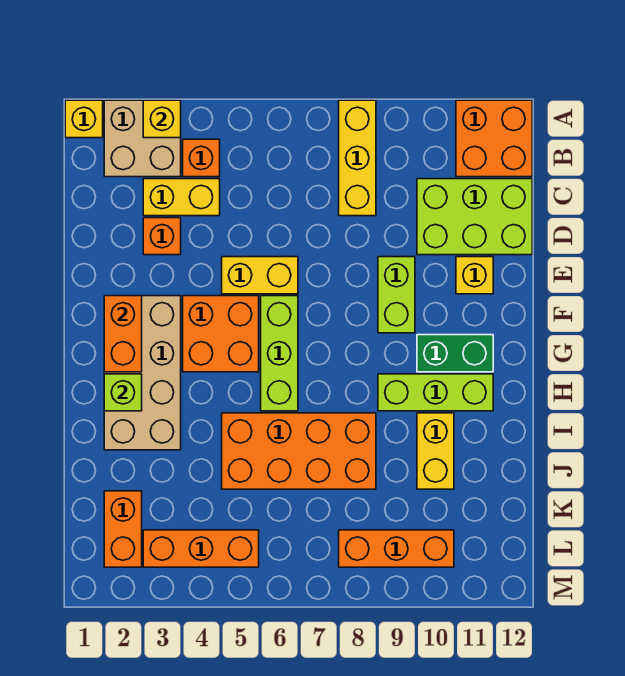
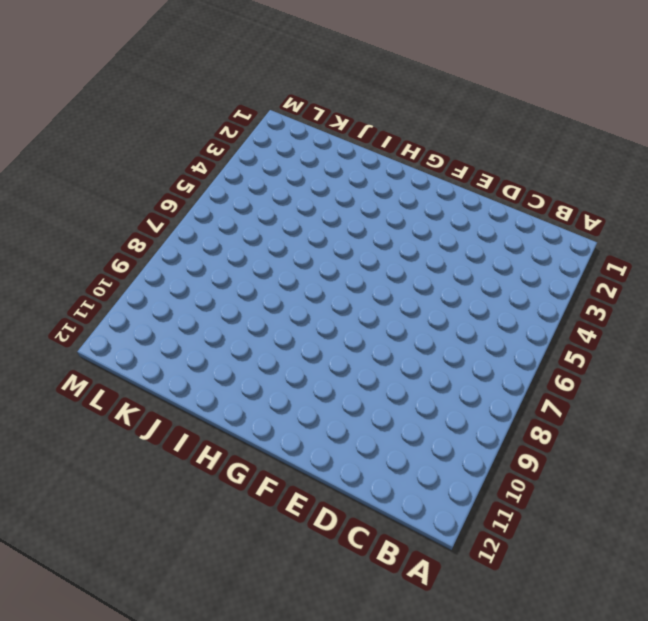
none -> yellow brick A1 level 1
none -> tan brick A2:B3 level 1
none -> yellow brick A8:C8 level 1

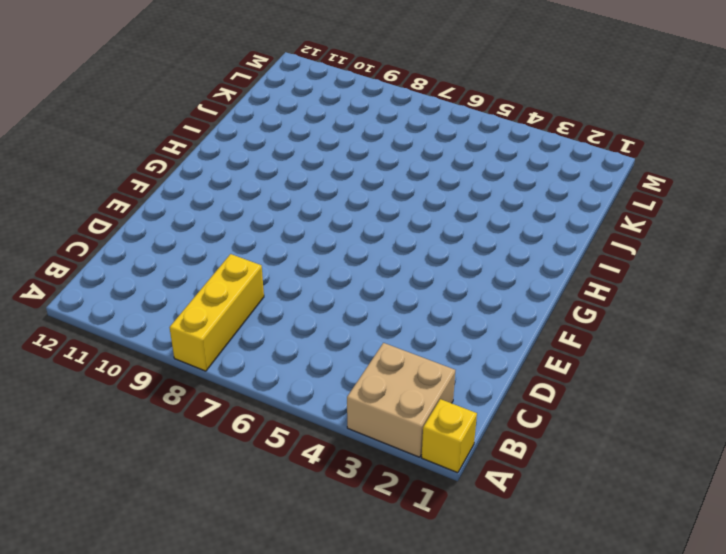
none -> orange brick A11:B12 level 1
none -> orange brick B4 level 1
none -> yellow brick C3:C4 level 1

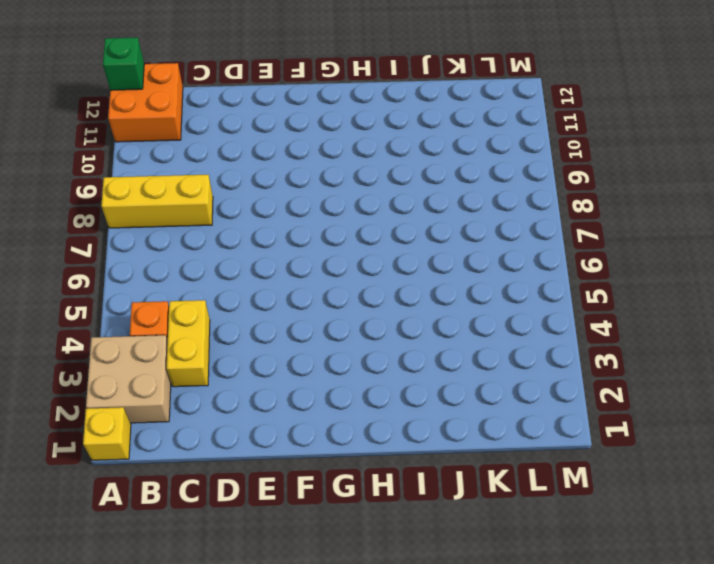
green brick A12 level 2 -> none
none -> lime brick C10:D12 level 1
none -> orange brick D3 level 1
none -> yellow brick E5:E6 level 1

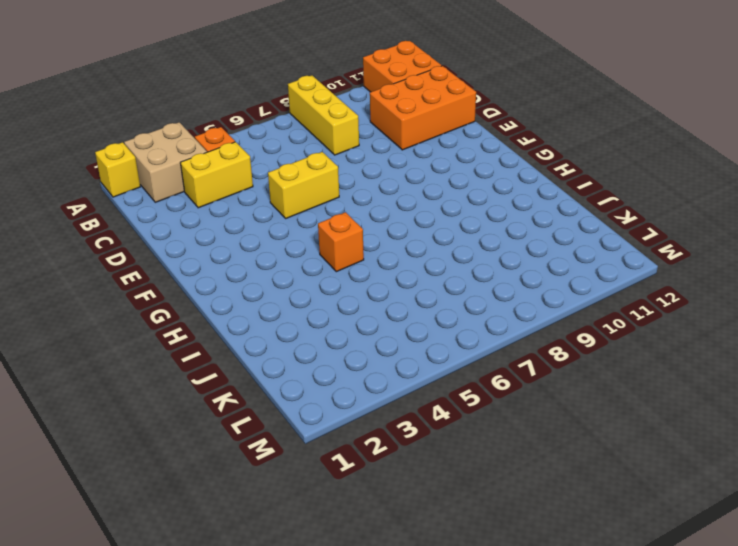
orange brick C10:D12 level 1 -> lime brick C10:D12 level 1
orange brick H5 level 1 -> orange brick D3 level 1
none -> lime brick E9:F9 level 1
none -> yellow brick E11 level 1
none -> tan brick F2:I3 level 1

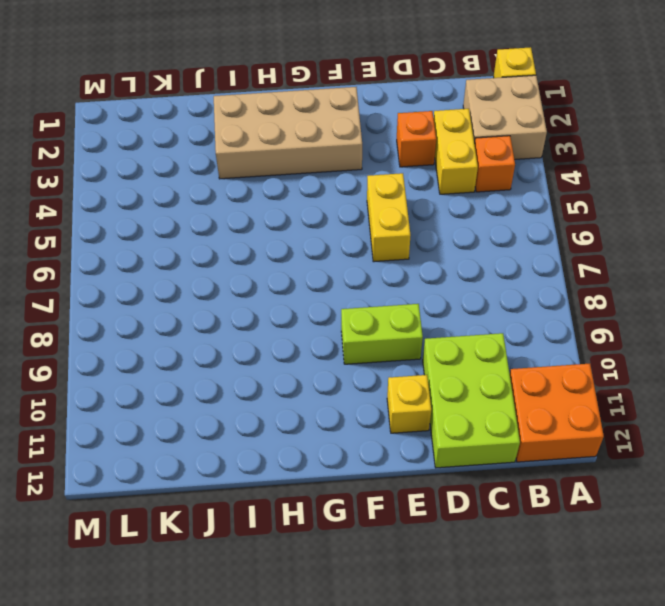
none -> yellow brick A8:C8 level 1
none -> orange brick F4:G5 level 1
none -> lime brick F6:H6 level 1

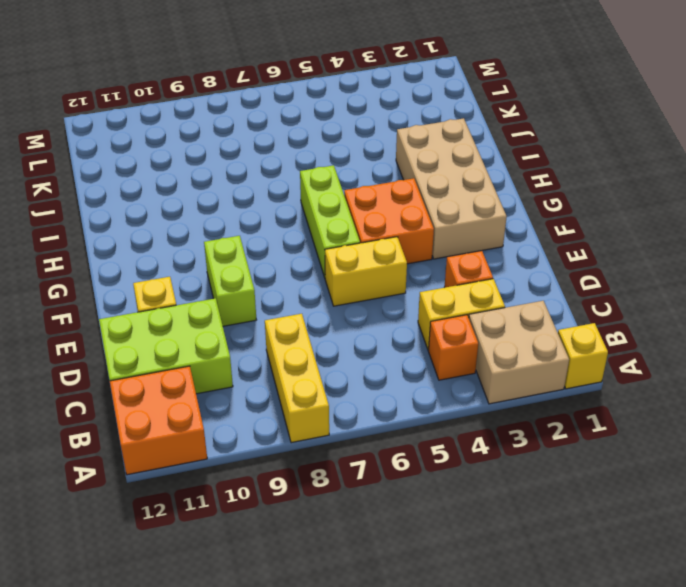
none -> green brick G10:G11 level 1
none -> lime brick H9:H11 level 1
none -> orange brick I5:J8 level 1

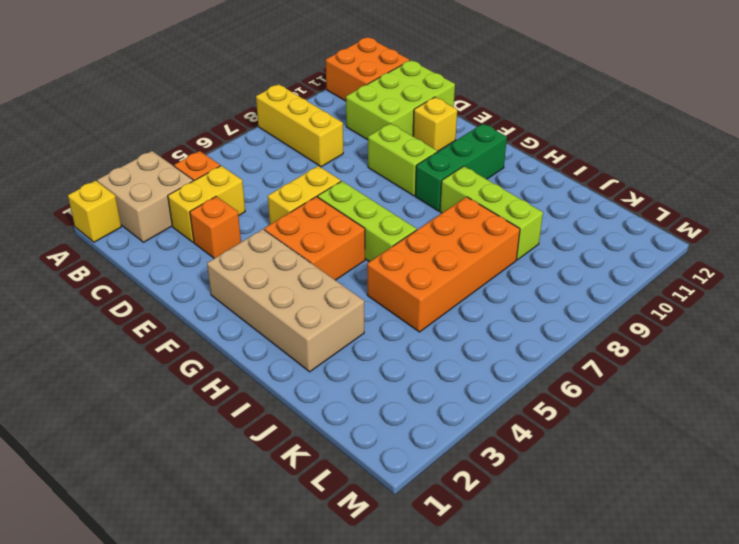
green brick G9:G11 level 1 -> green brick G10:G11 level 1
lime brick H9:J9 level 1 -> lime brick H9:H11 level 1
none -> yellow brick I10:J10 level 1
none -> orange brick K2:L2 level 1
none -> orange brick L3:L5 level 1

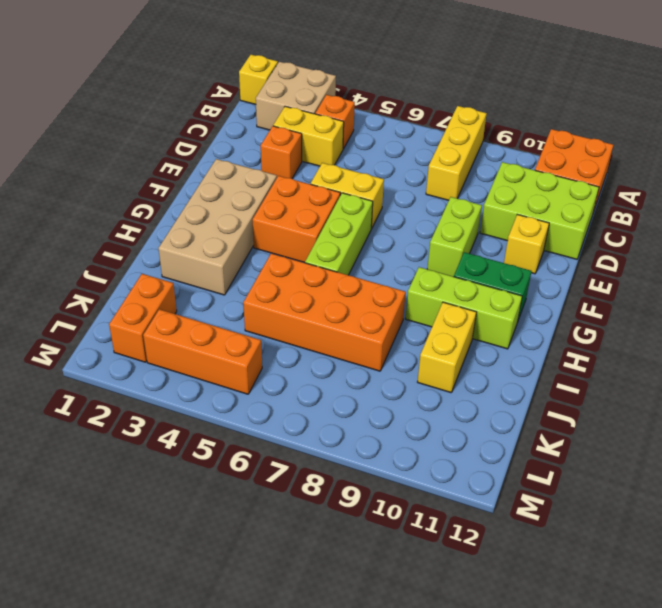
none -> orange brick L8:L10 level 1
none -> yellow brick A3 level 2
none -> orange brick F2:G2 level 2

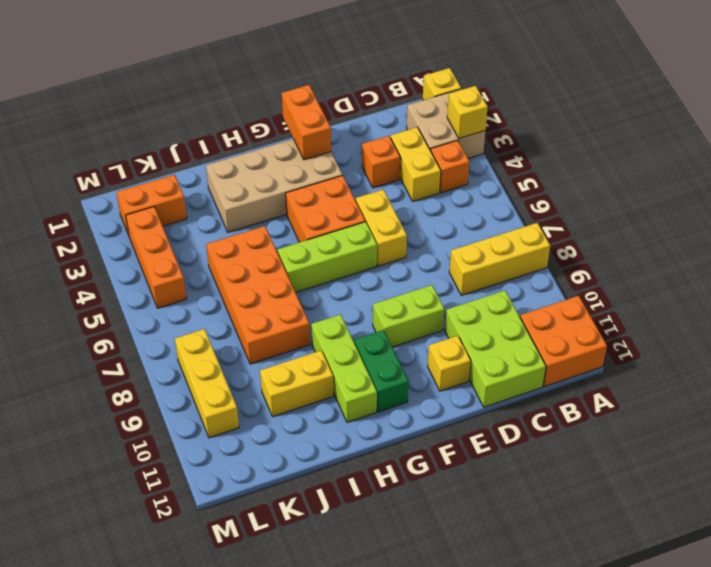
orange brick F1:F2 level 2 -> orange brick F2:G2 level 2
yellow brick L8:L10 level 1 -> orange brick L8:L10 level 1
none -> lime brick H2 level 2

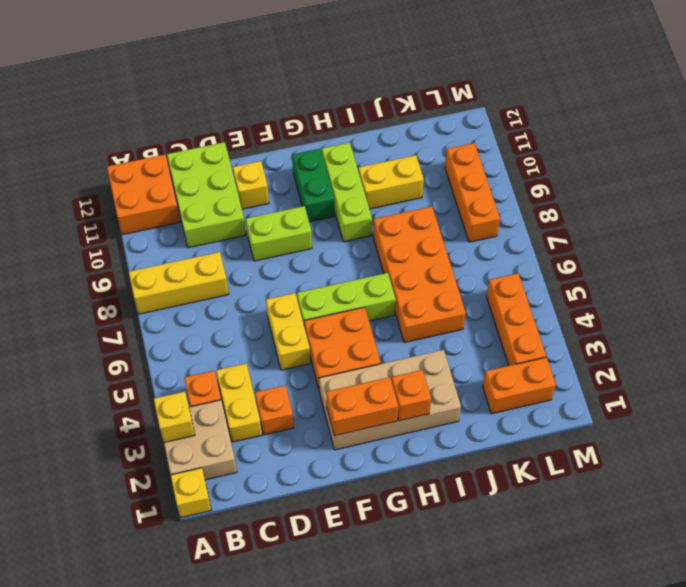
orange brick H2 level 2 -> lime brick H2 level 2

